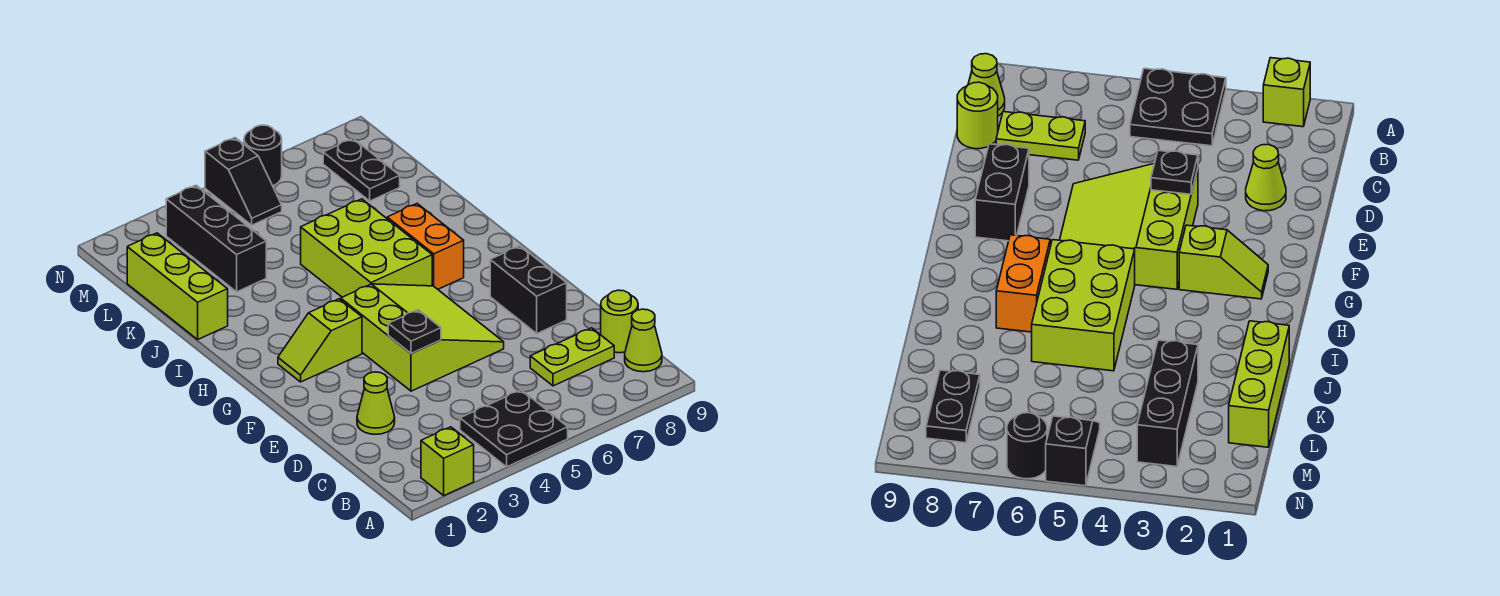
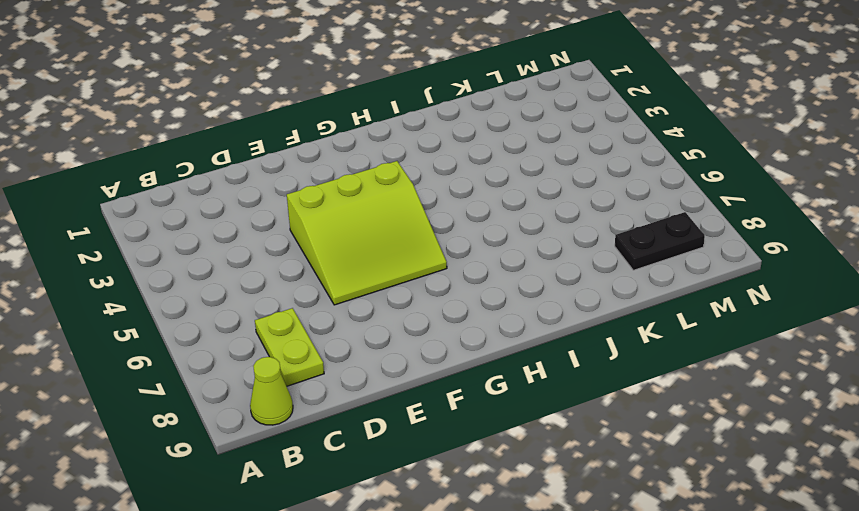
none -> lime brick A2 level 1
none -> black plate A4:B5 level 1
none -> lime round brick C9 level 1

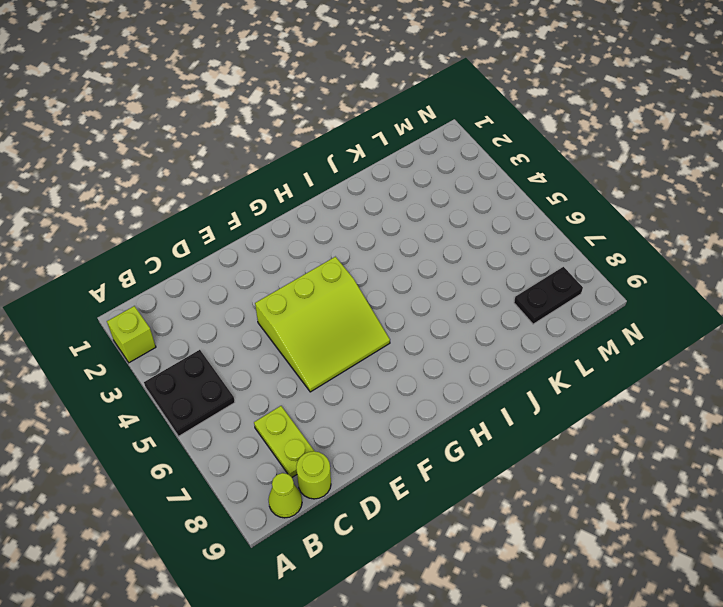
none -> lime cone D2 level 1
none -> black brick E8:F8 level 1
none -> lime slope G2:G3 level 1 top 3

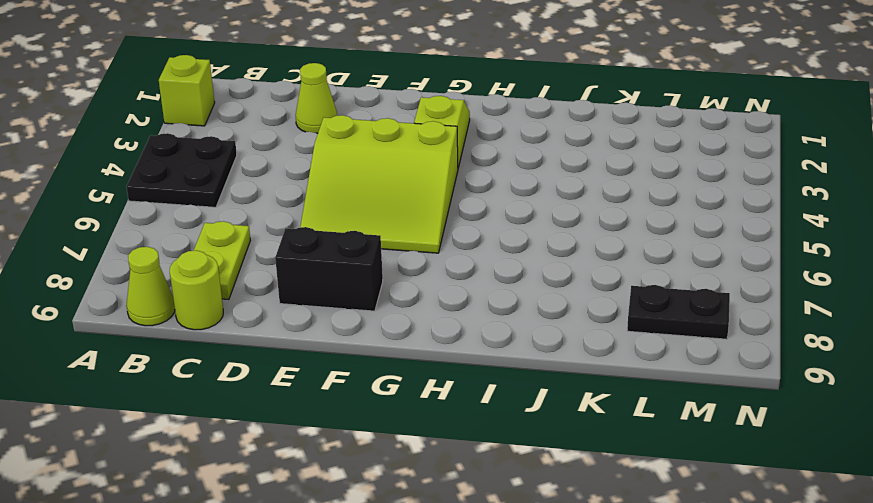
none -> lime brick H5:J6 level 1
none -> orange brick H7:I7 level 1
none -> lime brick J1:L1 level 1

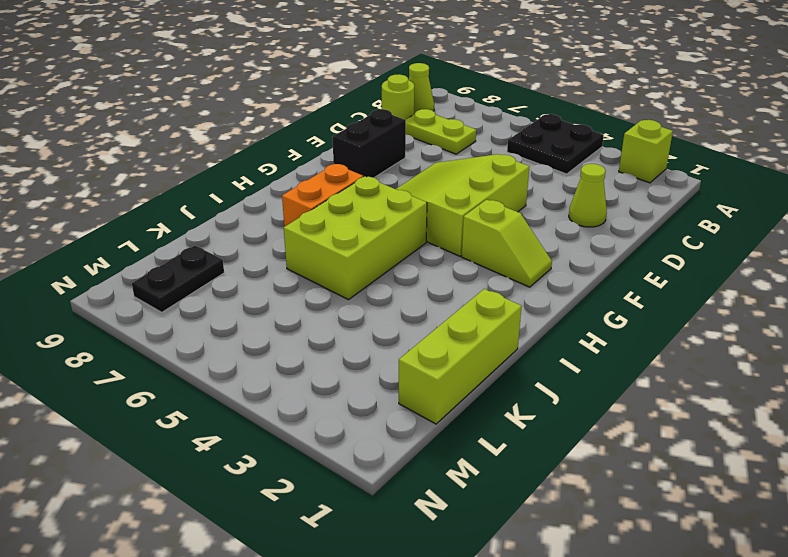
none -> black brick K3:M3 level 1
none -> black slope M5:N5 level 1 top N
none -> black round brick N6 level 1

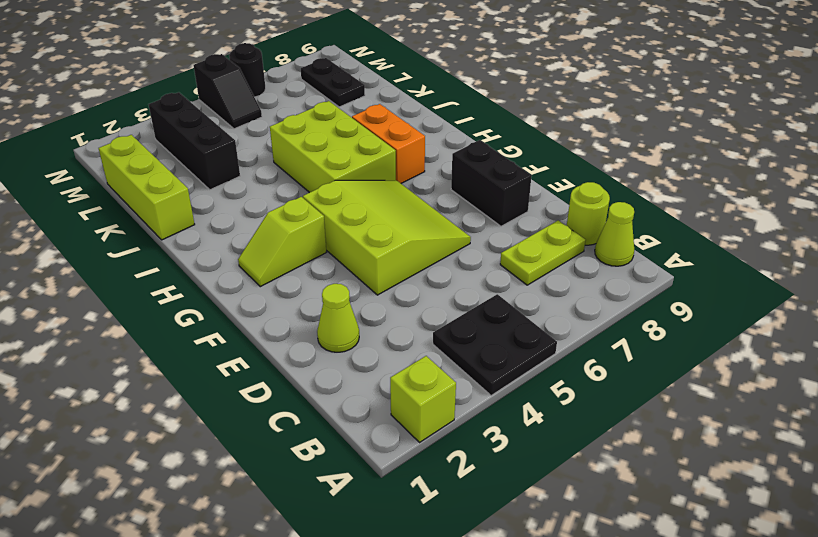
none -> black plate E4 level 2

